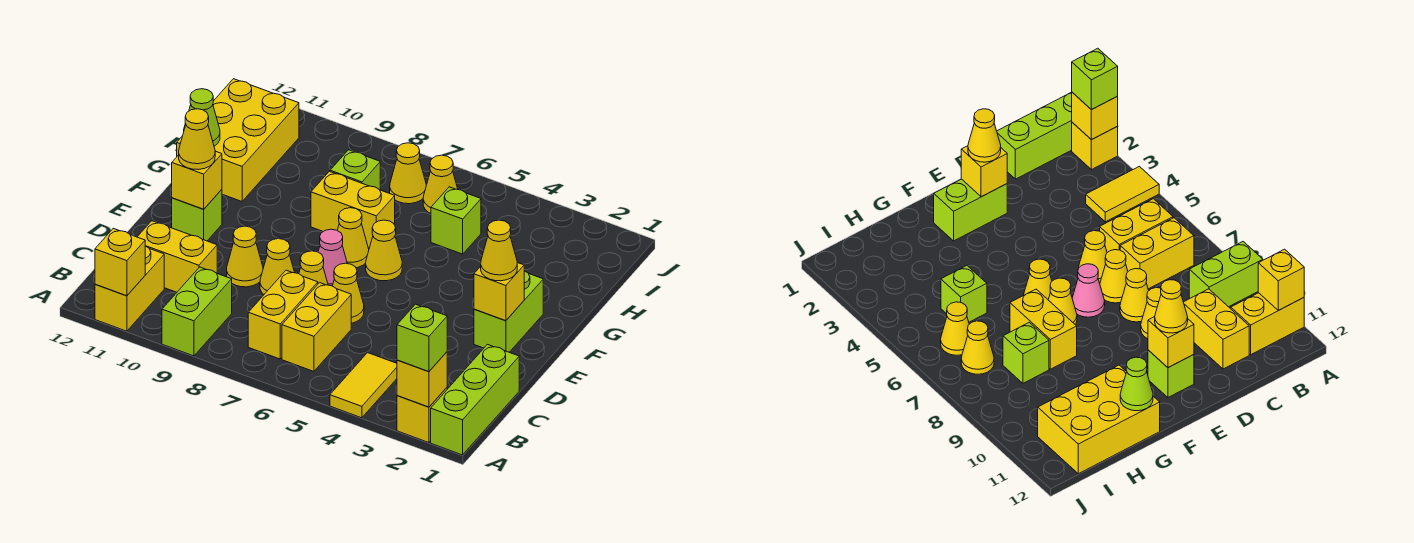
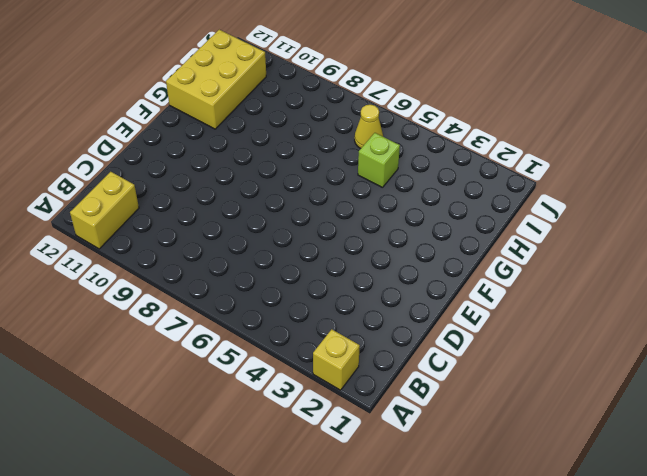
none -> lime brick A1:C1 level 1
none -> yellow tile A4:B4 level 1
none -> lime brick A9:B9 level 1
none -> yellow brick B6:C6 level 1

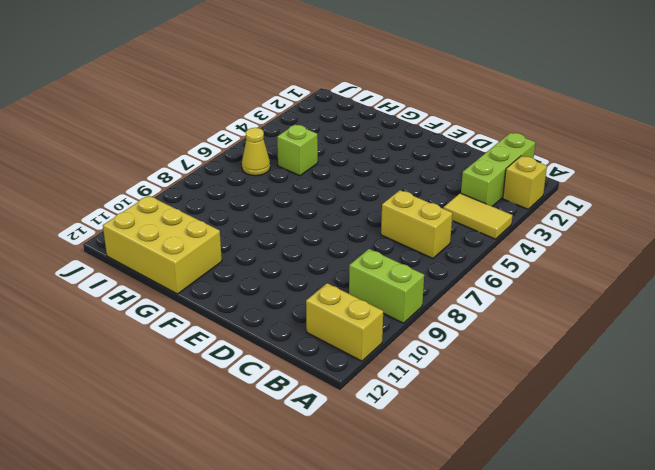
lime brick B1:B3 level 1 -> lime brick A1:C1 level 1
none -> yellow brick B7:C7 level 1
none -> yellow brick C10:C11 level 1
none -> yellow cone D6 level 1
none -> yellow cone D7 level 1

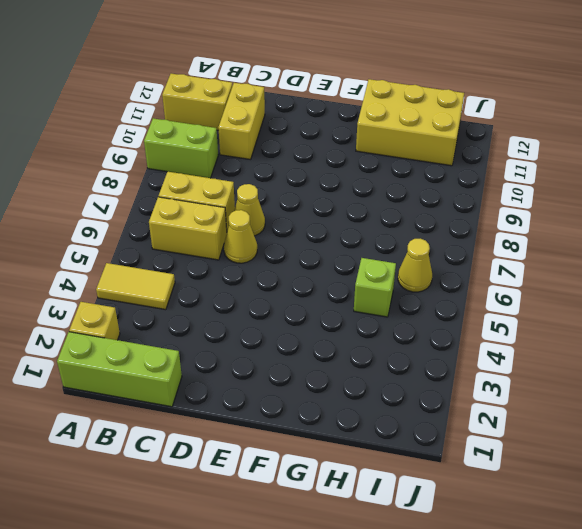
none -> yellow cone D8 level 1
none -> yellow cone D9 level 1
none -> lime brick E2:F2 level 1
none -> pink cone E7 level 1

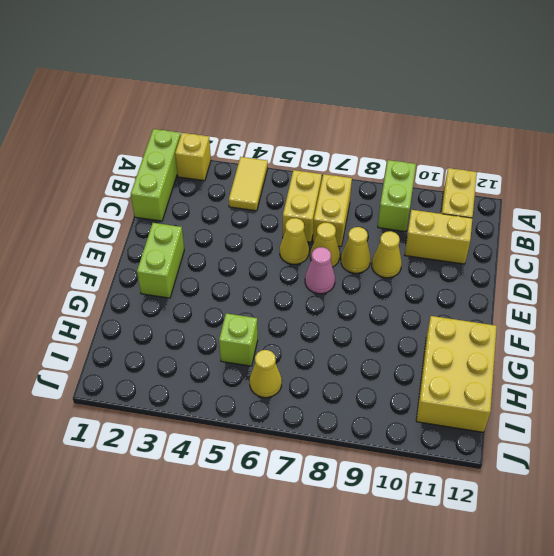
none -> lime brick E11 level 1
none -> yellow cone F6 level 1
none -> yellow cone F7 level 1
none -> yellow brick G7:G8 level 1

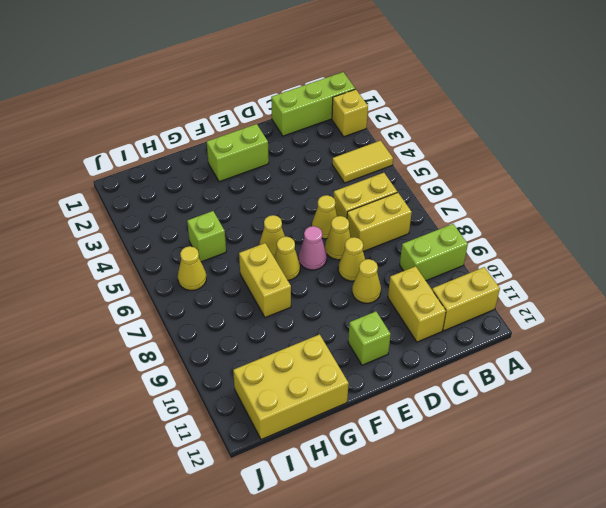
none -> lime brick H8 level 1
none -> yellow cone I7 level 1
none -> yellow brick A2 level 2
none -> yellow brick A11 level 2

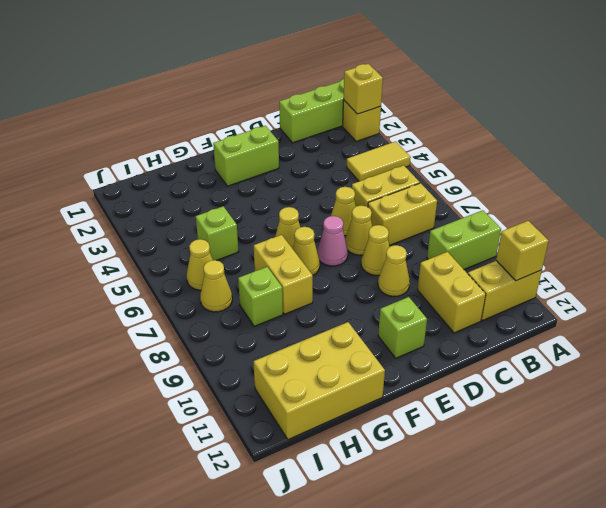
none -> yellow brick E2 level 2
none -> yellow brick E11 level 2
none -> lime cone G12 level 2
none -> lime brick A2 level 3

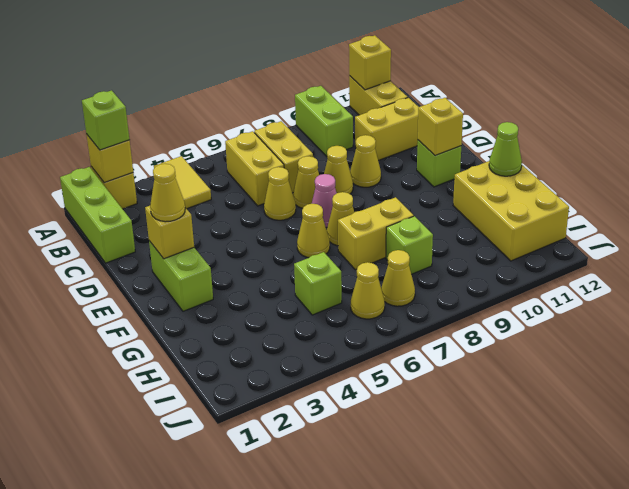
none -> yellow cone E11 level 3

